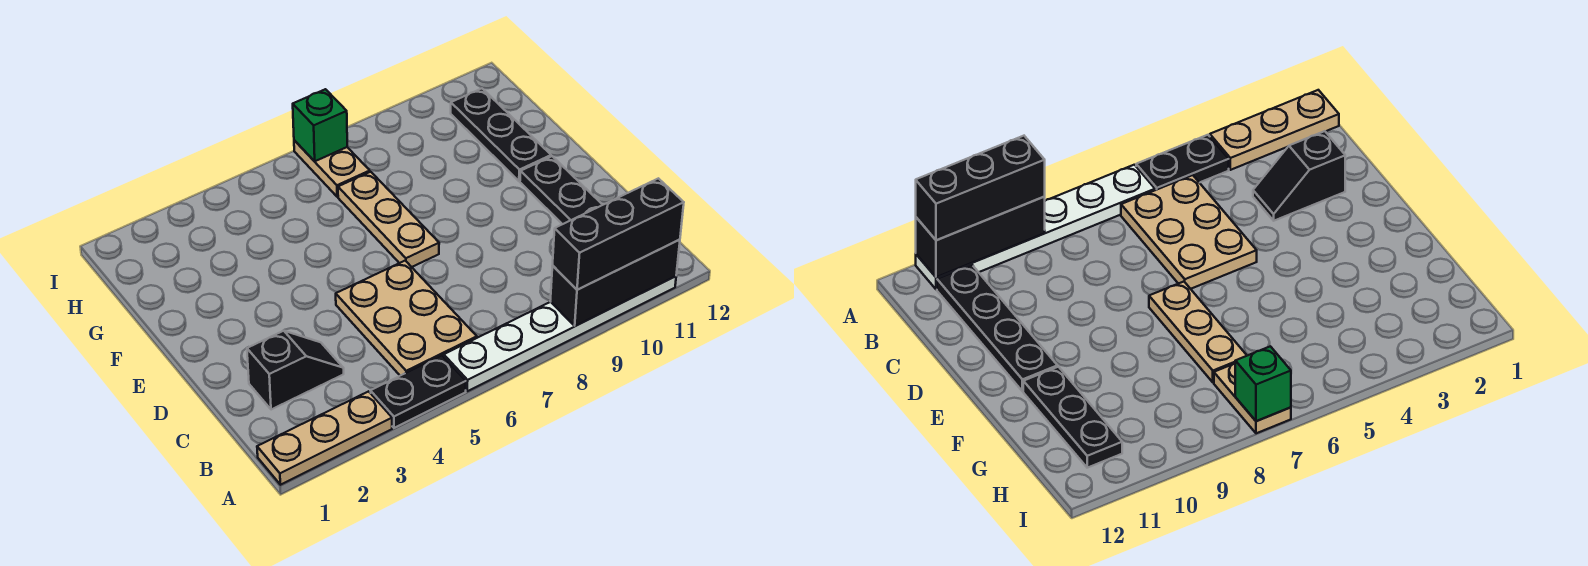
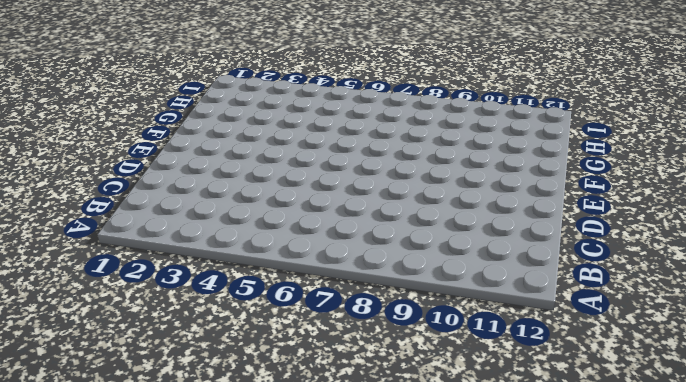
none -> tan plate A1:A3 level 1
none -> black plate A4:A5 level 1
none -> white plate A6:A11 level 1

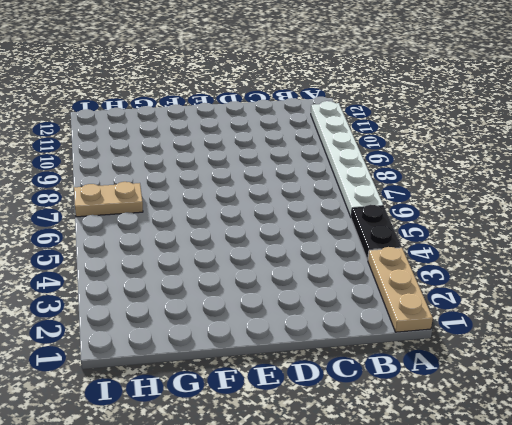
none -> tan plate B5:D6 level 1
none -> black plate B11:E11 level 1
none -> black slope C2:C3 level 1 top 2

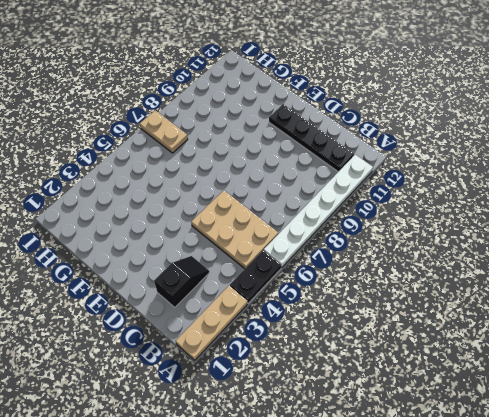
none -> tan plate E7:G7 level 1
none -> black plate F11:H11 level 1
none -> black brick A9:A11 level 2

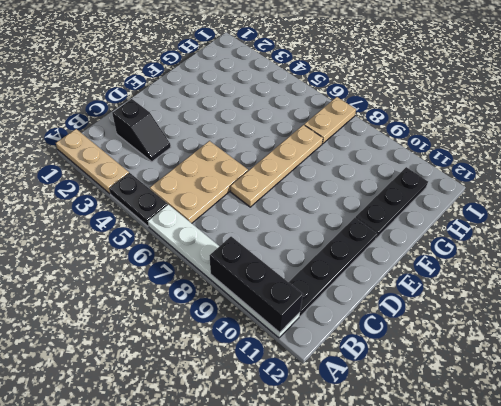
tan plate D7:G7 level 1 -> tan plate E7:G7 level 1
none -> green brick I7 level 2
none -> black brick A9:A11 level 3

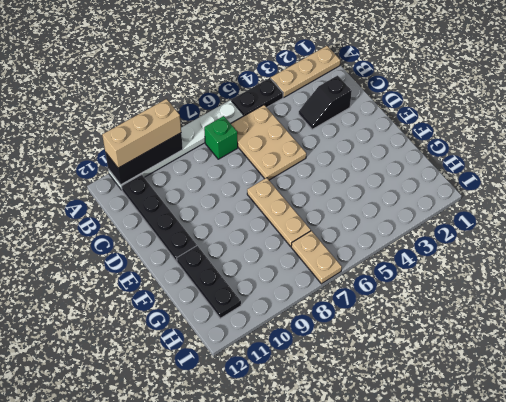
tan brick A9:A11 level 3 -> black brick A9:A11 level 3
green brick B7 level 1 -> green brick I7 level 2

